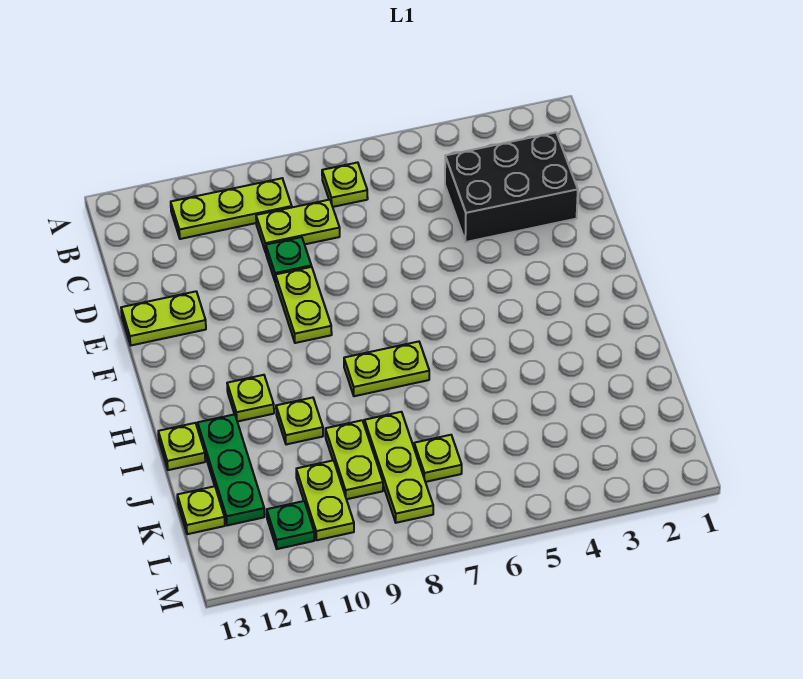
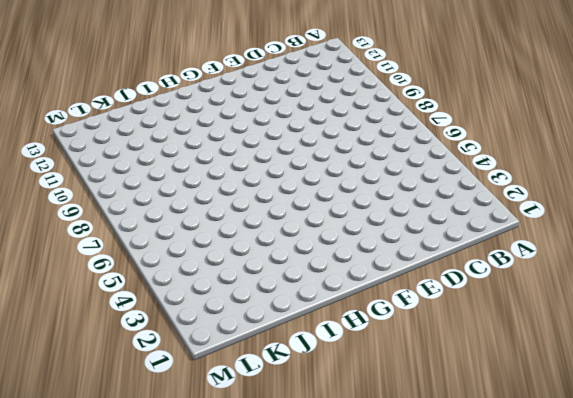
none -> lime plate B7 level 1
none -> lime plate B9:B11 level 1
none -> black brick C2:D4 level 1

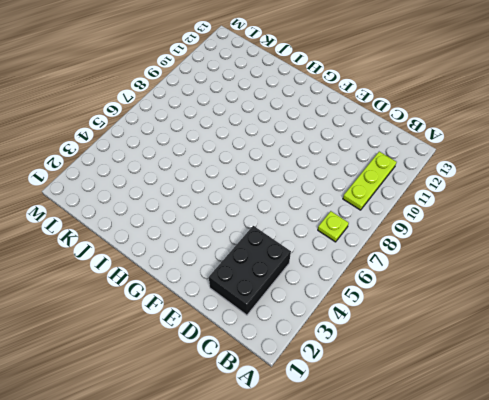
none -> lime plate C8:C9 level 1
none -> green plate D9 level 1
none -> lime plate E9:F9 level 1

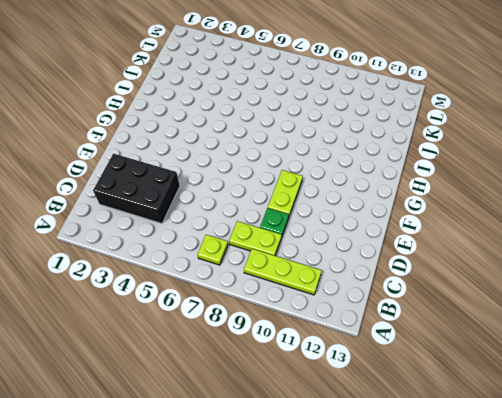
none -> lime plate E12:E13 level 1
none -> lime plate H7:H8 level 1
none -> lime plate H11 level 1

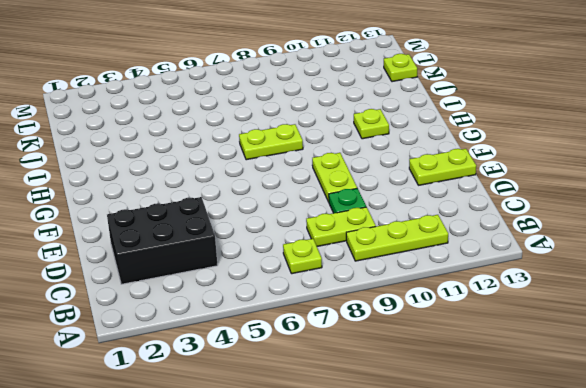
none -> lime plate I10 level 1
none -> green plate I12:K12 level 1
none -> lime plate I13 level 1

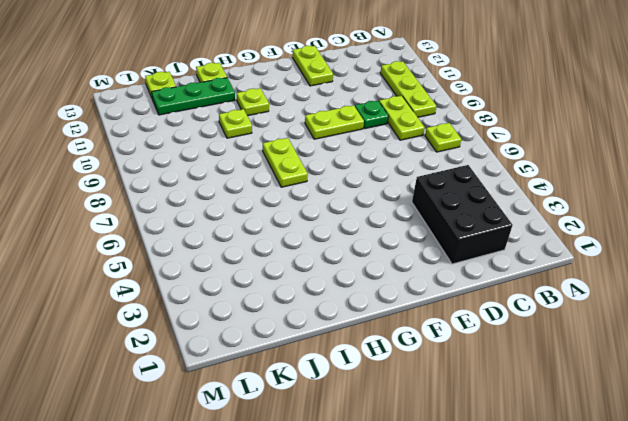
none -> lime plate J8:L8 level 1
none -> lime plate J9:K9 level 1
none -> lime plate K7 level 1

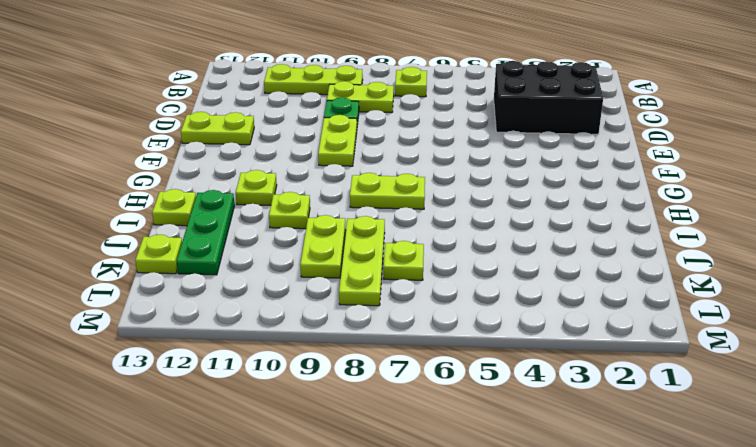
none -> lime plate K10:L10 level 1
none -> green plate L11 level 1

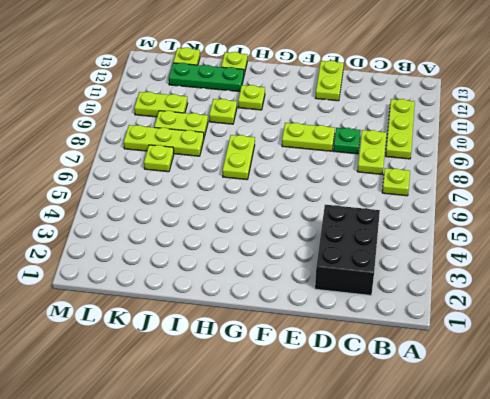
none -> green plate L11 level 1

